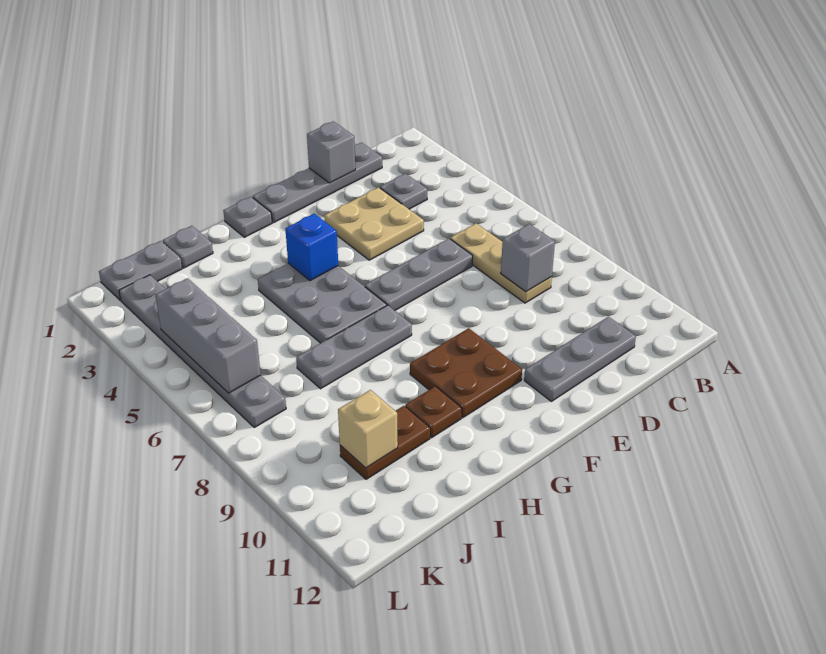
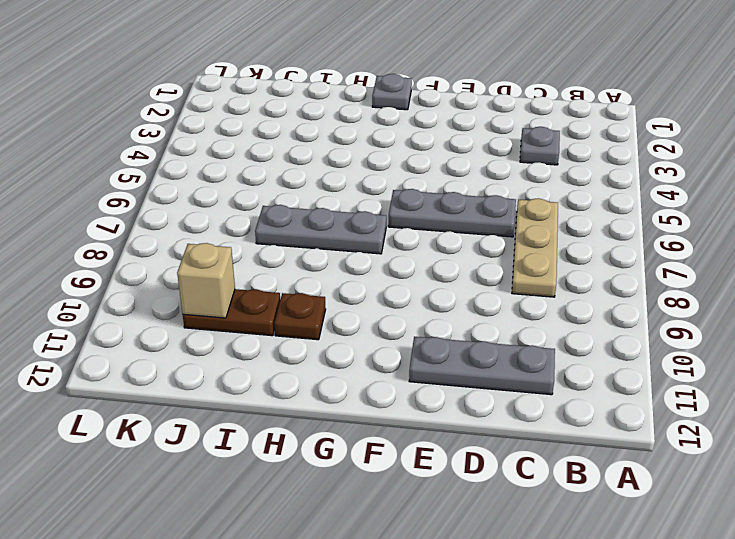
none -> grey plate C1:F1 level 1
none -> tan plate D3:E4 level 1
none -> brown plate F9:G10 level 1

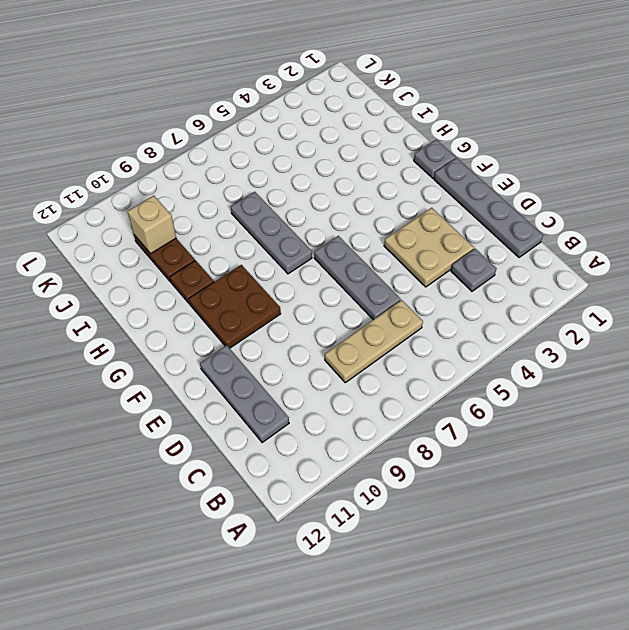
none -> grey plate G4:H6 level 1
none -> grey plate I1 level 1
none -> grey plate J1:K1 level 1

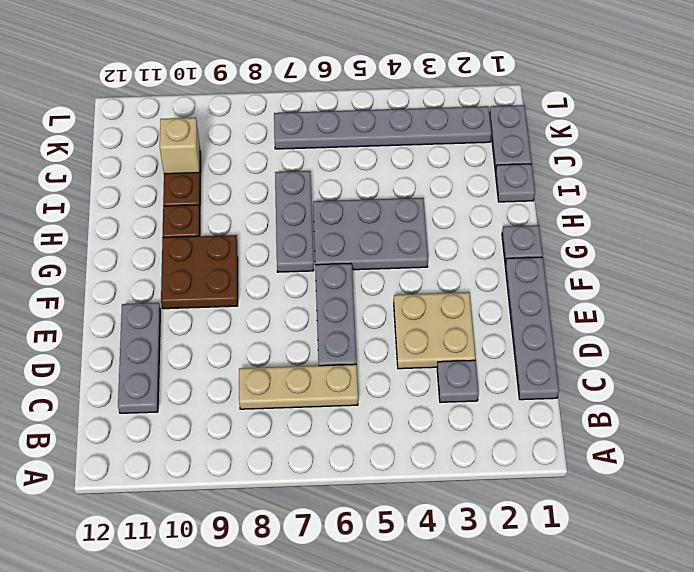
none -> grey brick C8 level 2
none -> grey brick D1 level 2
none -> blue brick G4 level 2

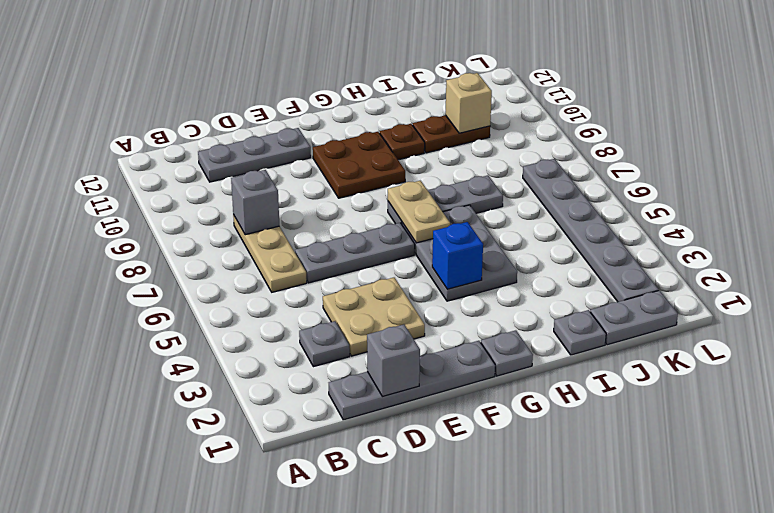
tan plate G6:G7 level 2 -> none
none -> grey brick K4:K6 level 2

